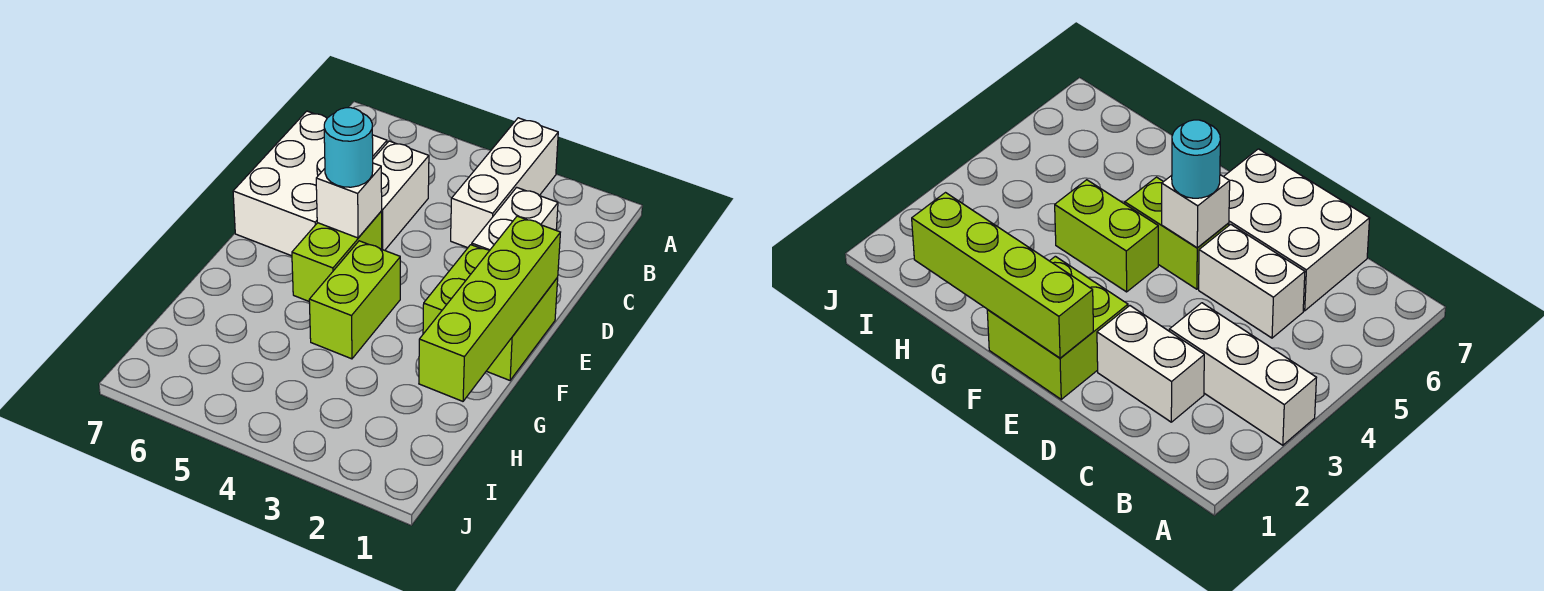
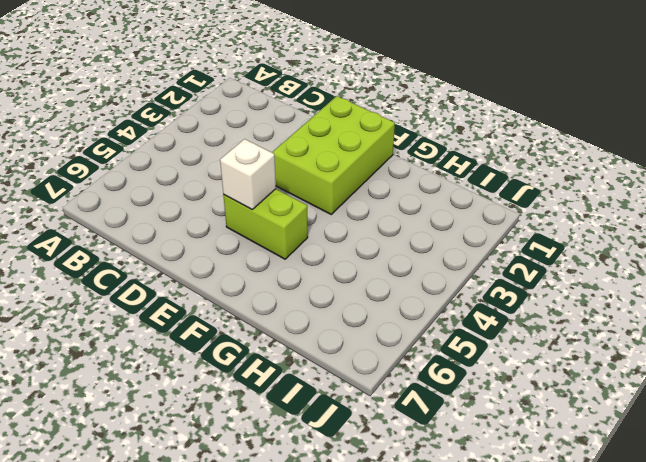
lime brick E1:F3 level 1 -> lime brick E1:F2 level 1
none -> white brick A3:C3 level 1
none -> white brick C2:D2 level 1

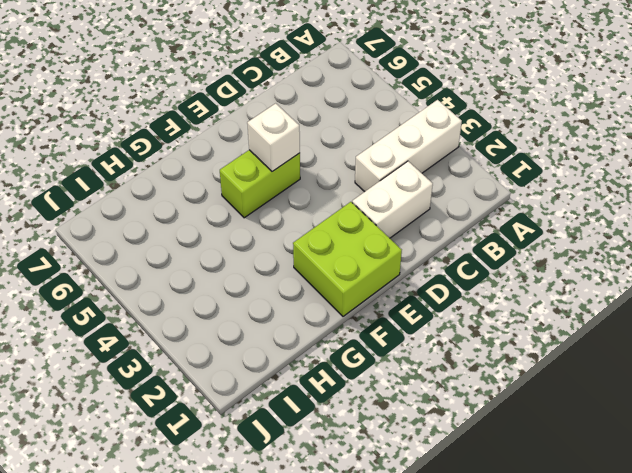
none -> white brick C5:D5 level 1
none -> white brick C6:E7 level 1

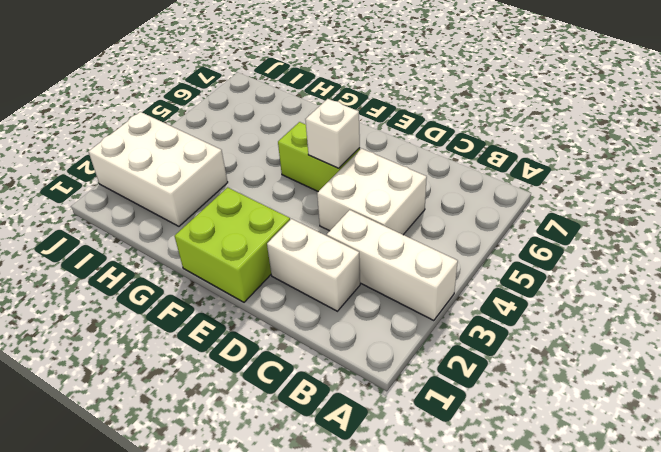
white brick C4:D5 level 1 -> white brick C5:D5 level 1
white brick H2:J3 level 1 -> white brick C6:E7 level 1
none -> lime brick F4:G4 level 1
none -> lime brick E1:H1 level 2

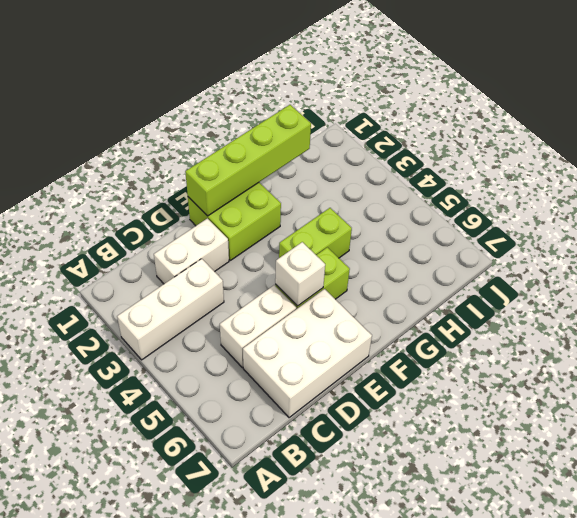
none -> cyan round brick E5 level 3

